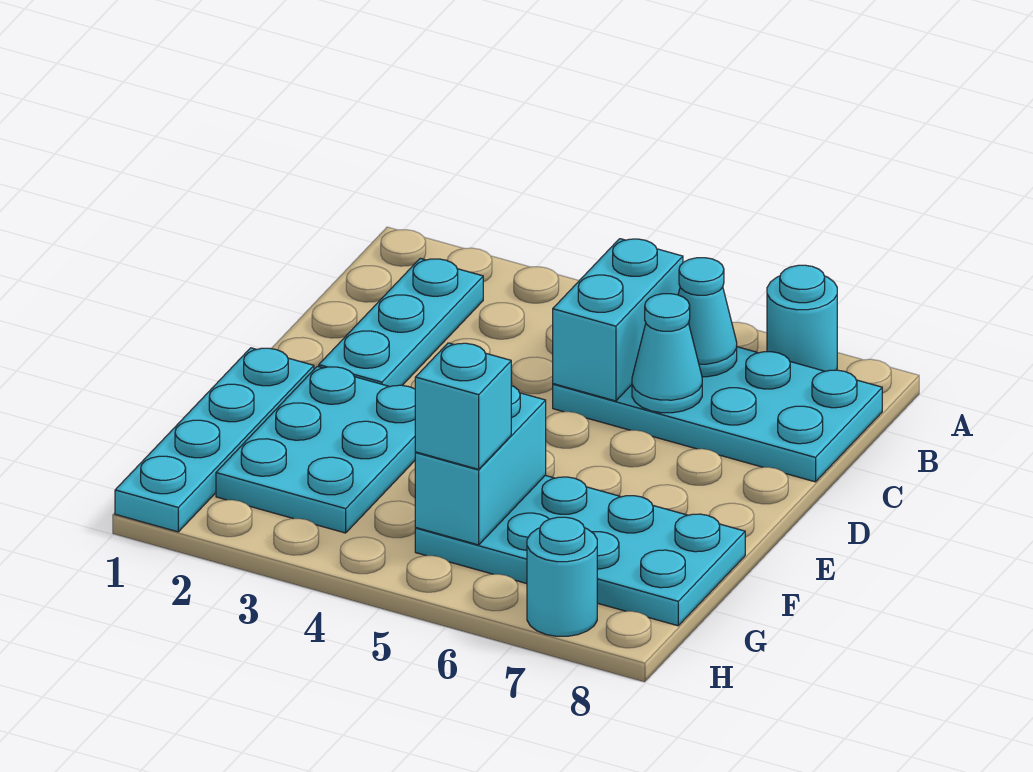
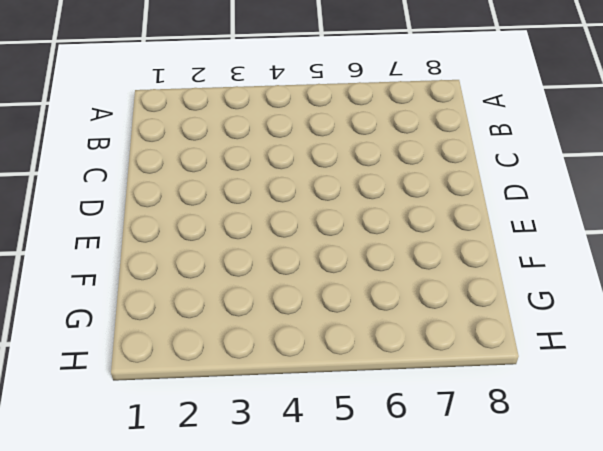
none -> cyan round brick A7 level 1
none -> cyan plate B2:D2 level 1
none -> cyan plate B5:C8 level 1

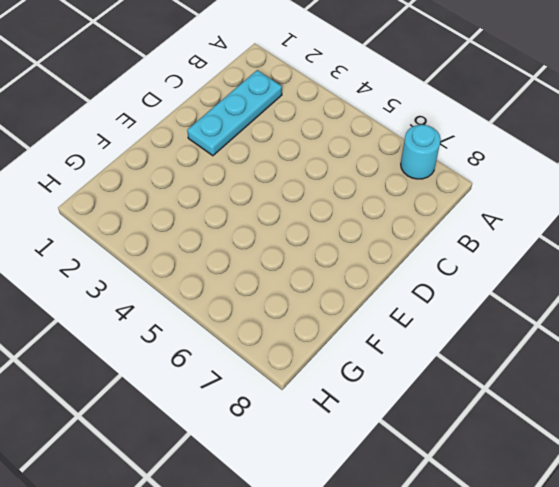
none -> cyan plate B5:C8 level 1
none -> cyan plate E1:H1 level 1
none -> cyan plate E2:G3 level 1

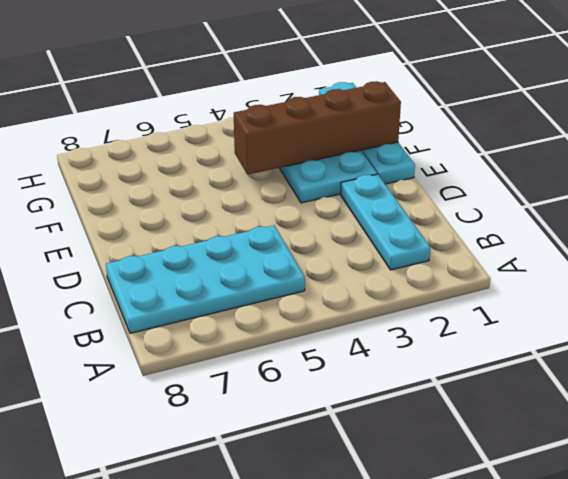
brown brick F1:F4 level 2 -> none
none -> cyan round brick A7 level 1
none -> cyan plate F5:G8 level 1
none -> cyan round brick H7 level 1

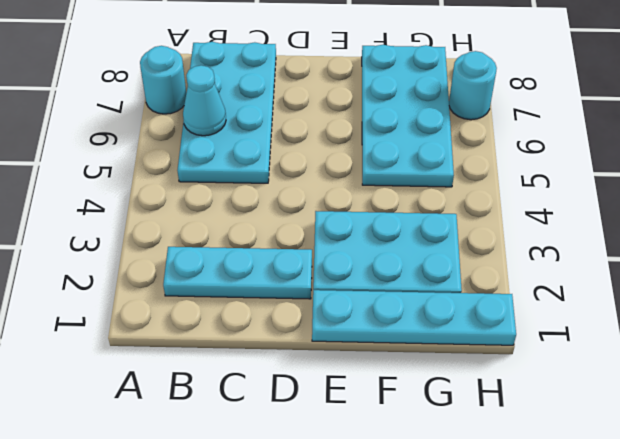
none -> cyan brick B5:C5 level 2
none -> cyan cone C6 level 2
none -> cyan brick F5:G5 level 2

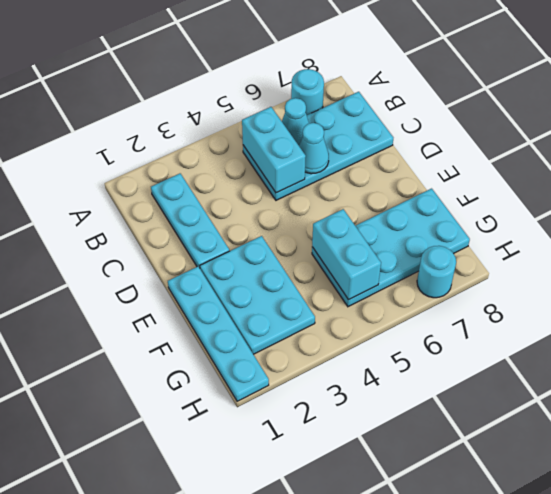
none -> cyan brick G5 level 3

